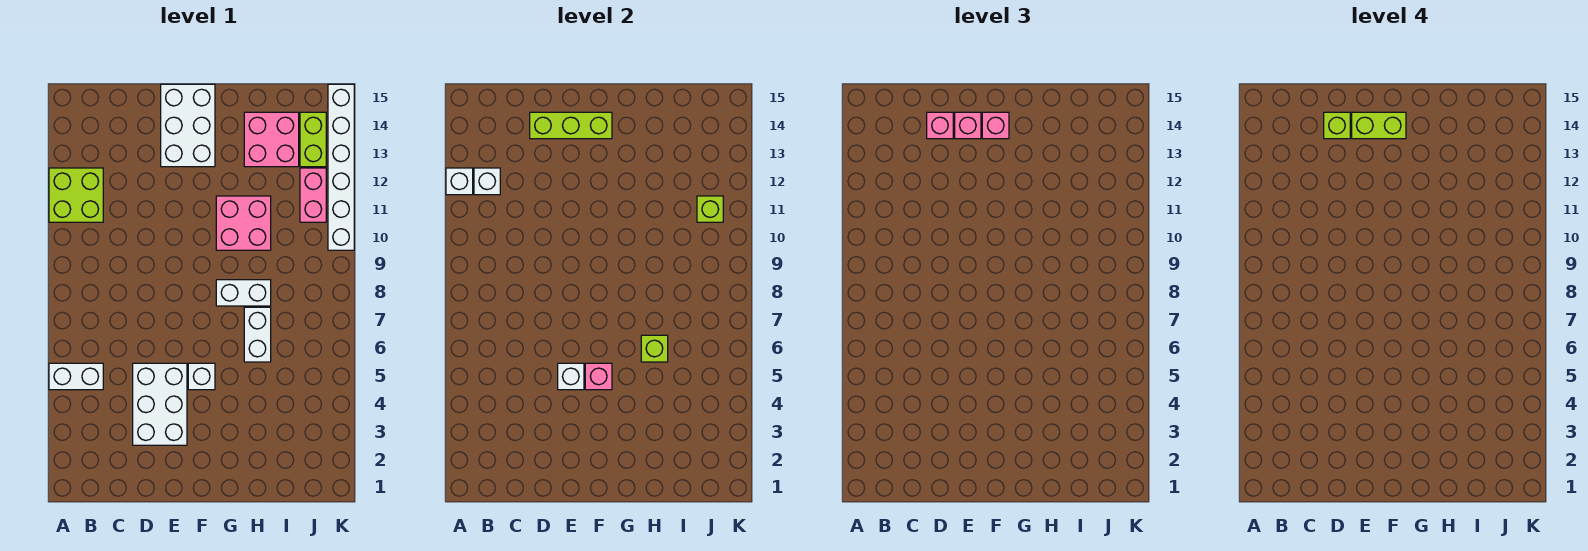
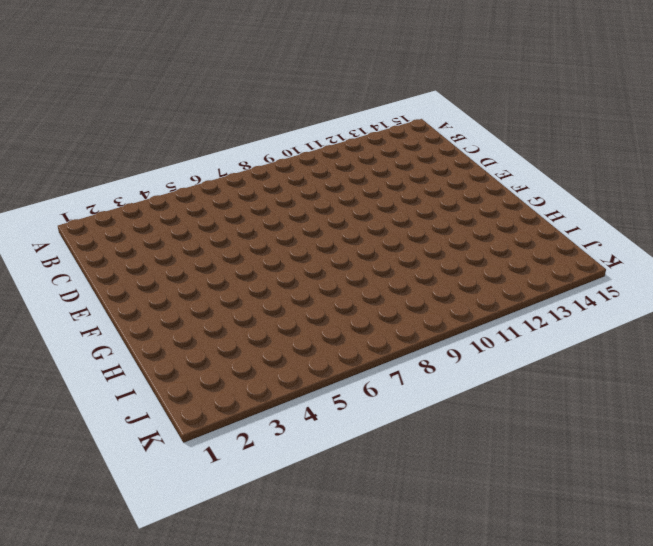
none -> white brick A5:B5 level 1
none -> lime brick A11:B12 level 1
none -> white brick D3:E5 level 1

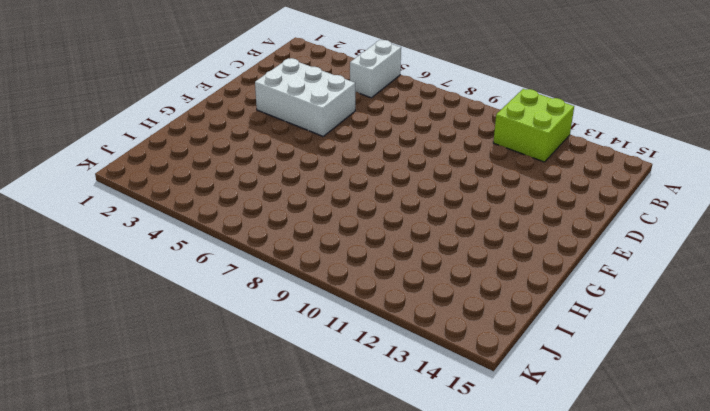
none -> white brick E13:F15 level 1
none -> white brick F5 level 1
none -> white brick G8:H8 level 1

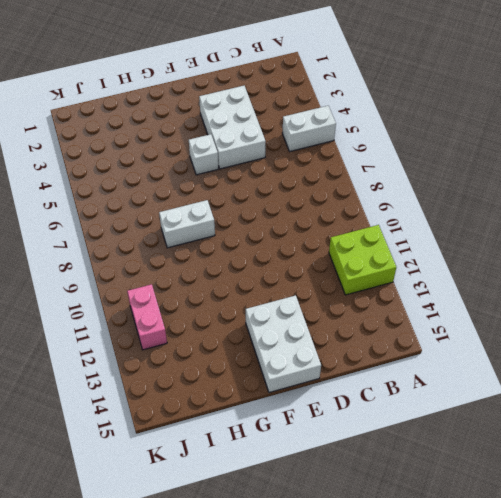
none -> pink brick G10:H11 level 1
none -> white brick H6:H7 level 1
none -> pink brick H13:I14 level 1

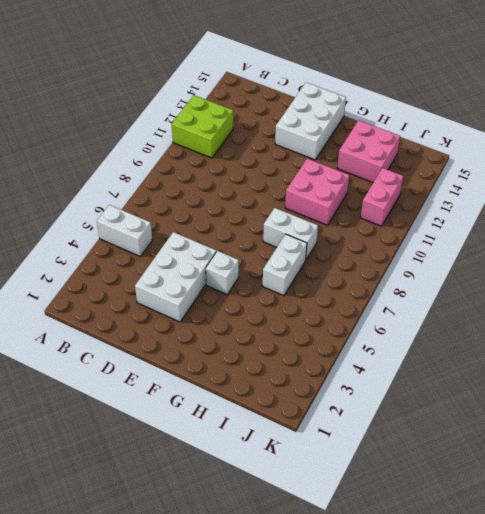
none -> lime brick J13:J14 level 1
none -> white brick K10:K15 level 1
none -> white brick A12 level 2

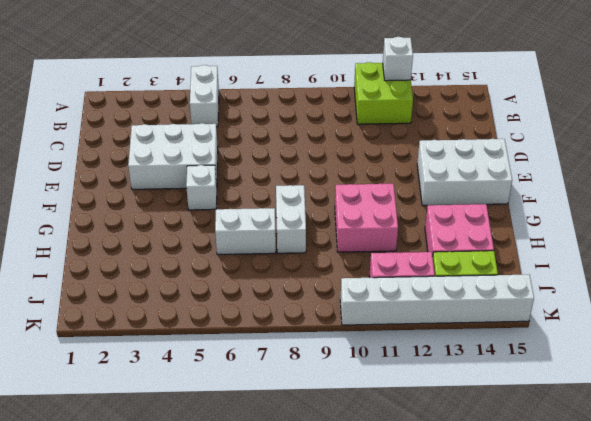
none -> white brick B12 level 2
none -> lime brick D14:F14 level 2
none -> white brick E5 level 2

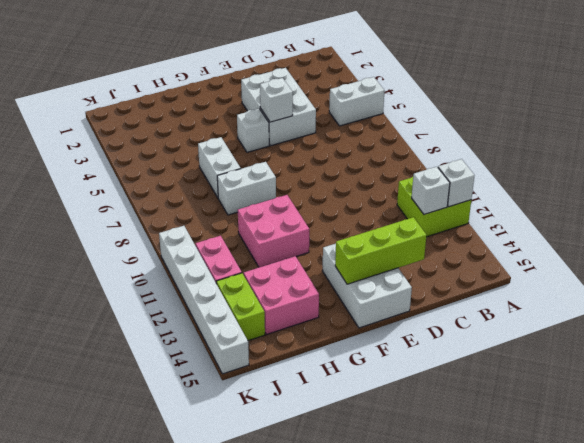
none -> pink brick F5 level 2
none -> lime brick H6 level 2
none -> lime brick J11 level 2

